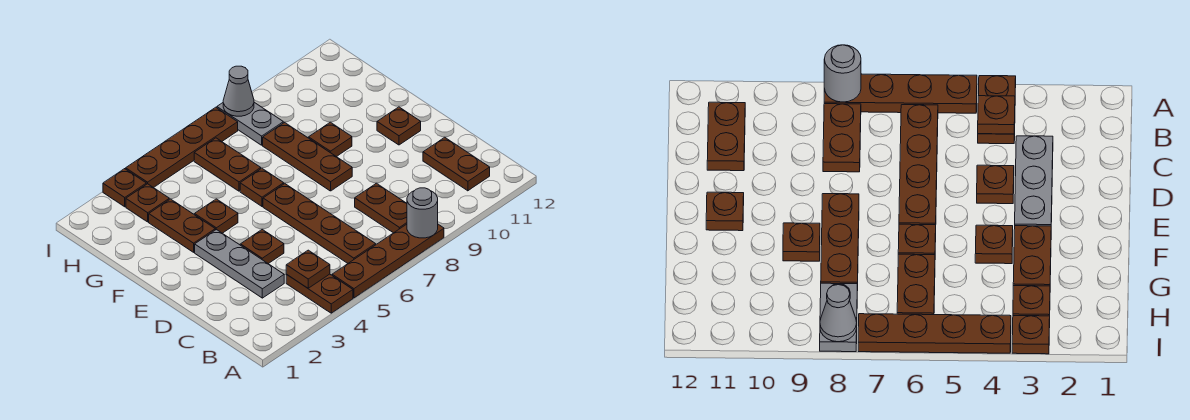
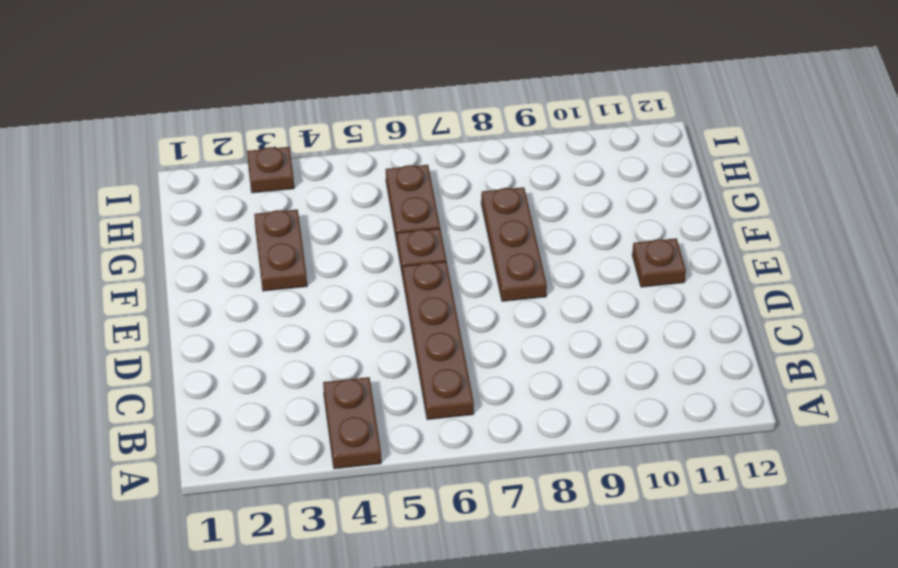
none -> brown plate A5:A8 level 1
none -> brown plate B8:C8 level 1
none -> brown plate B11:C11 level 1

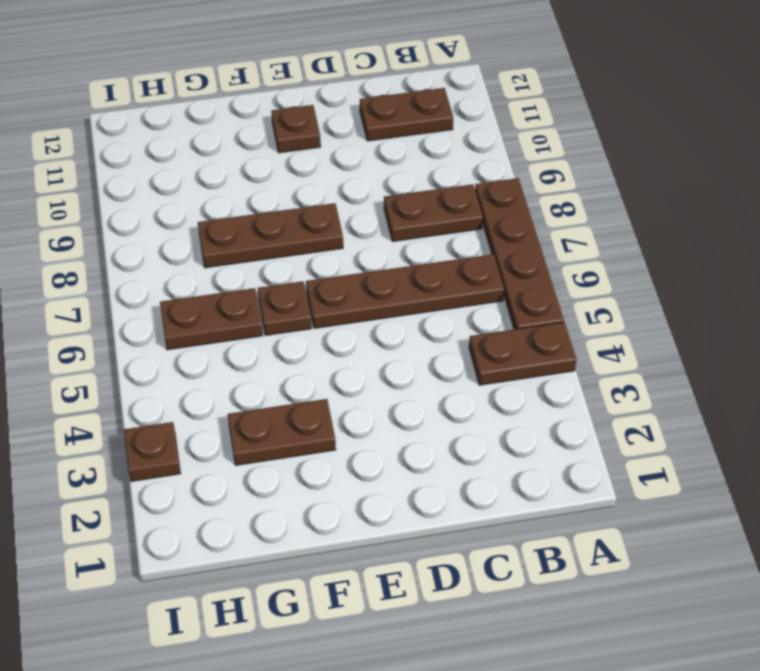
none -> grey plate C3:E3 level 1
none -> brown plate D4 level 1
none -> brown plate F4 level 1

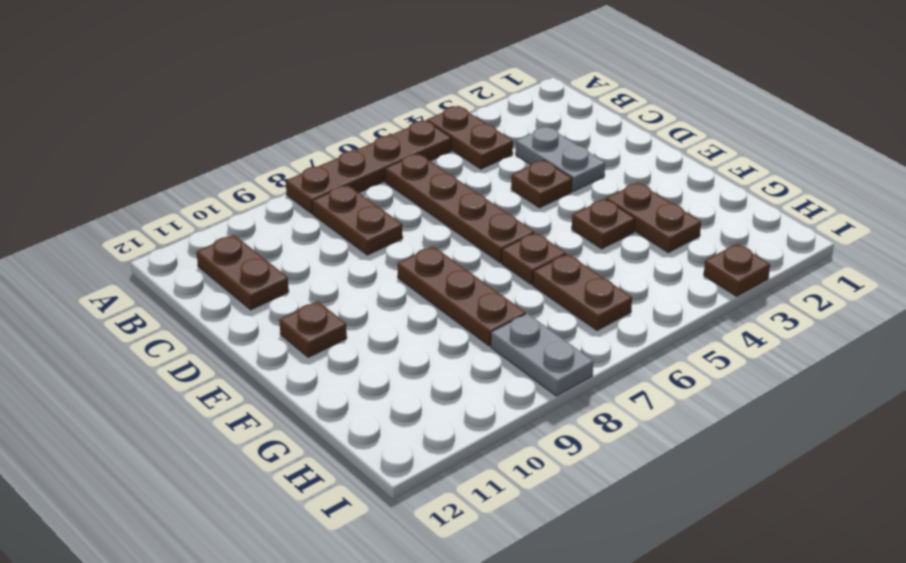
grey plate C3:D3 level 1 -> grey plate C3:E3 level 1
none -> brown plate F9 level 1
none -> brown plate H3 level 1
none -> brown plate I4:I7 level 1

